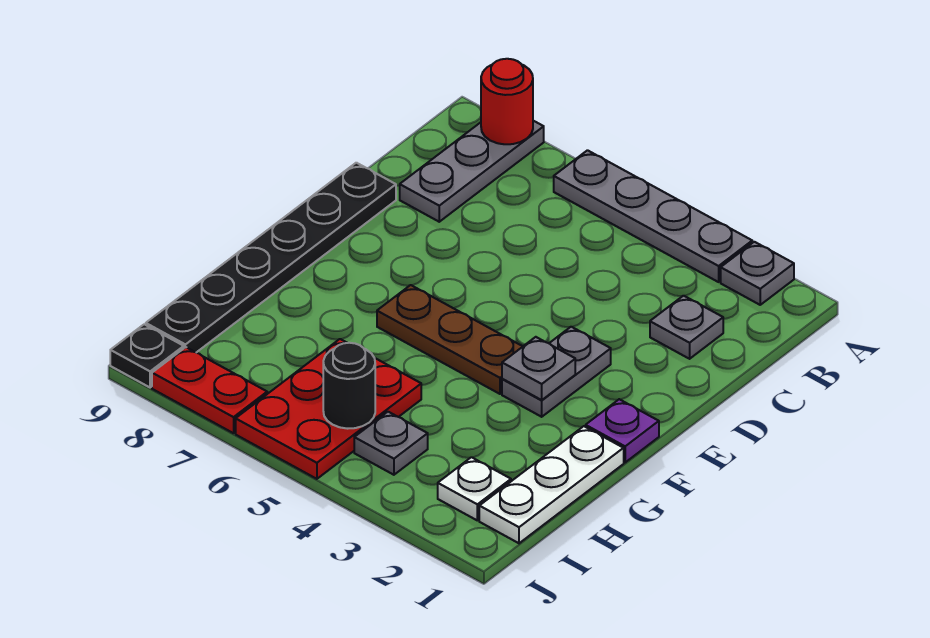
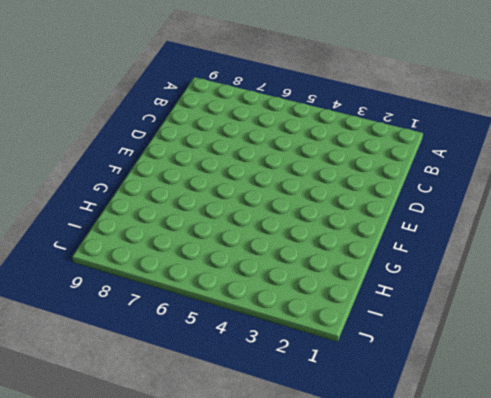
none -> grey plate A2 level 1
none -> grey plate A3:A6 level 1
none -> grey plate A8:C8 level 1

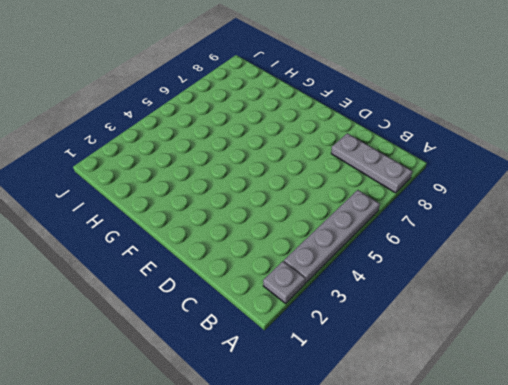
none -> grey plate C2 level 1
none -> black plate D9:I9 level 1
none -> grey plate E3:F3 level 1

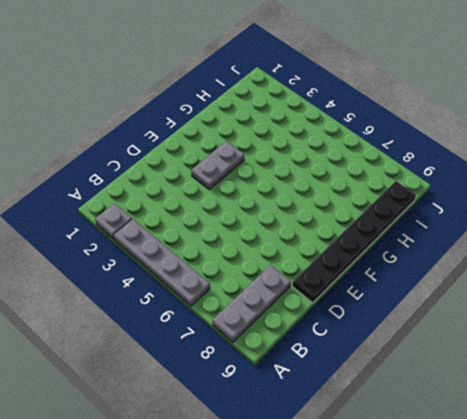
none -> grey plate C2 level 1
none -> purple plate F1 level 1
none -> brown plate F4:F6 level 1

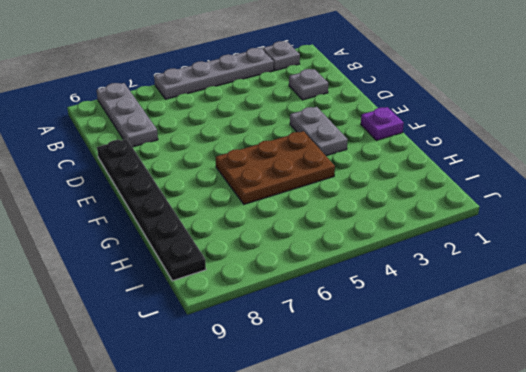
brown plate F4:G6 level 1 -> brown plate F4:F6 level 1
none -> white plate G1:I1 level 1
none -> red plate H5:J6 level 1
none -> white plate I2 level 1

